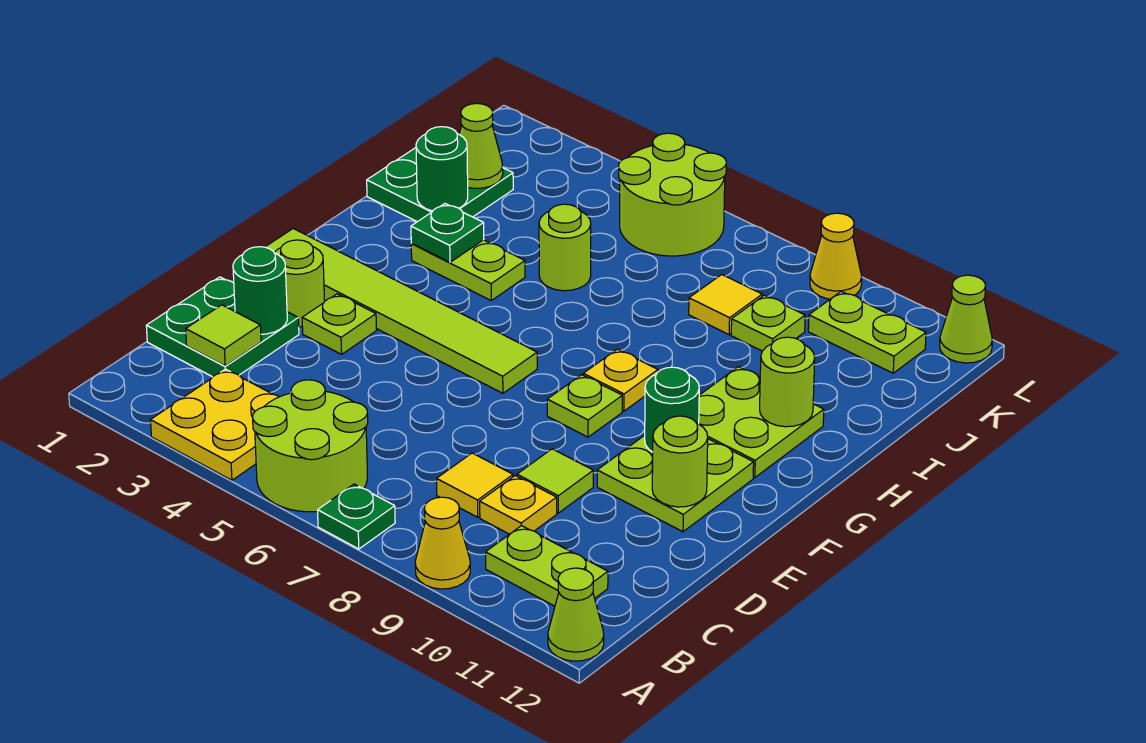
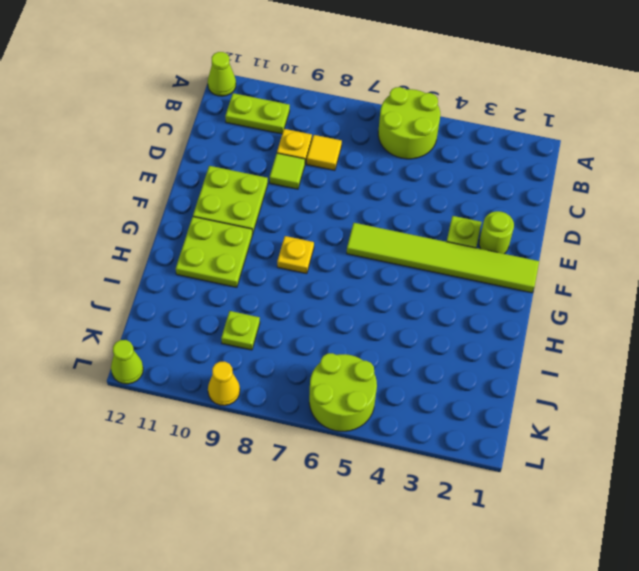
none -> yellow plate A3:B4 level 1
none -> green plate A7 level 1
none -> yellow cone A9 level 1
none -> green plate C1:D2 level 1

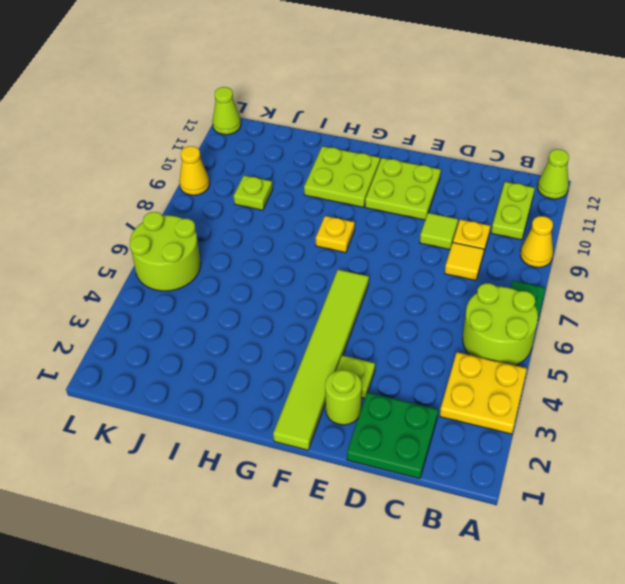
none -> lime plate F8 level 1
none -> lime plate H3:H4 level 1
none -> green plate I1:J2 level 1
none -> lime round brick I5 level 1

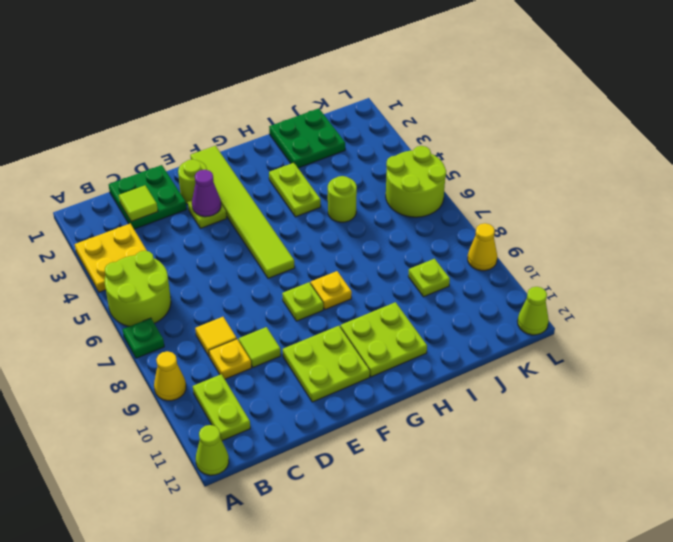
purple cone E3 level 2 -> none
none -> yellow tile J8 level 1
none -> lime plate K10:K11 level 1
none -> green round brick D2 level 2
none -> lime round brick E11 level 2

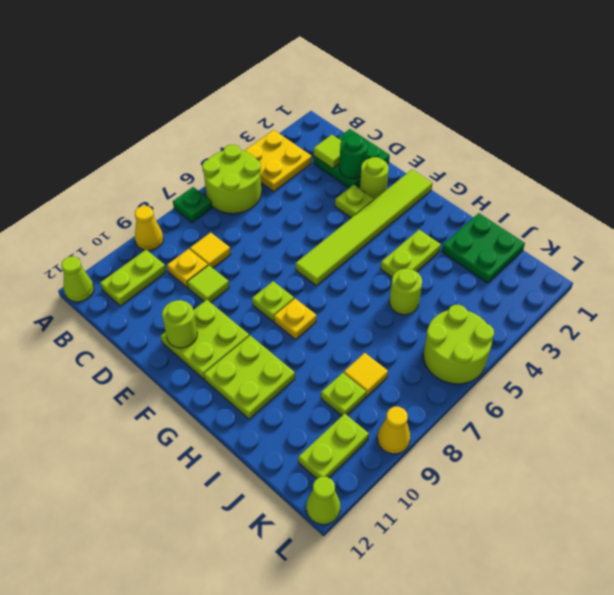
none -> green round brick F10 level 2
none -> green plate H3 level 2
none -> lime round brick H11 level 2
none -> green round brick I2 level 2

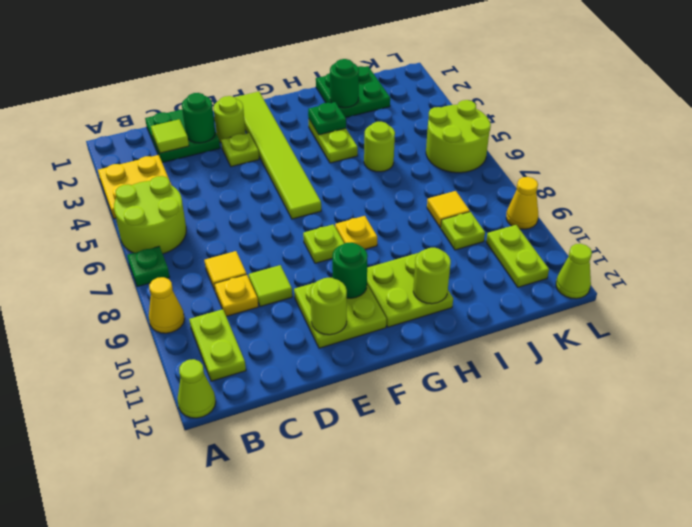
none -> lime cone J2 level 2

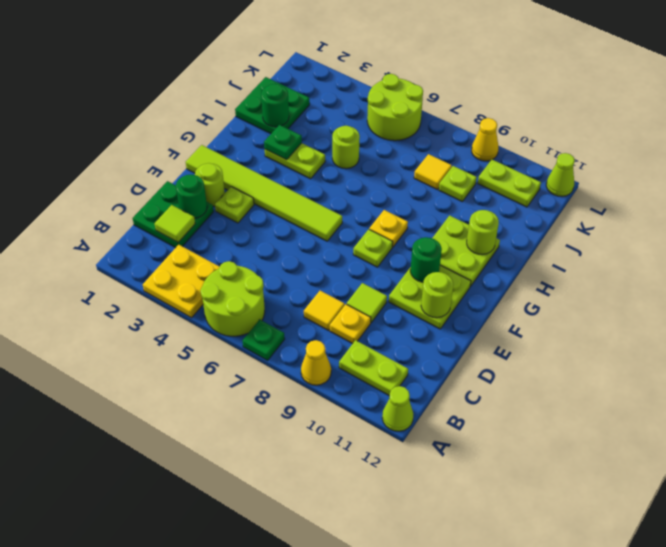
none -> lime cone J2 level 2

